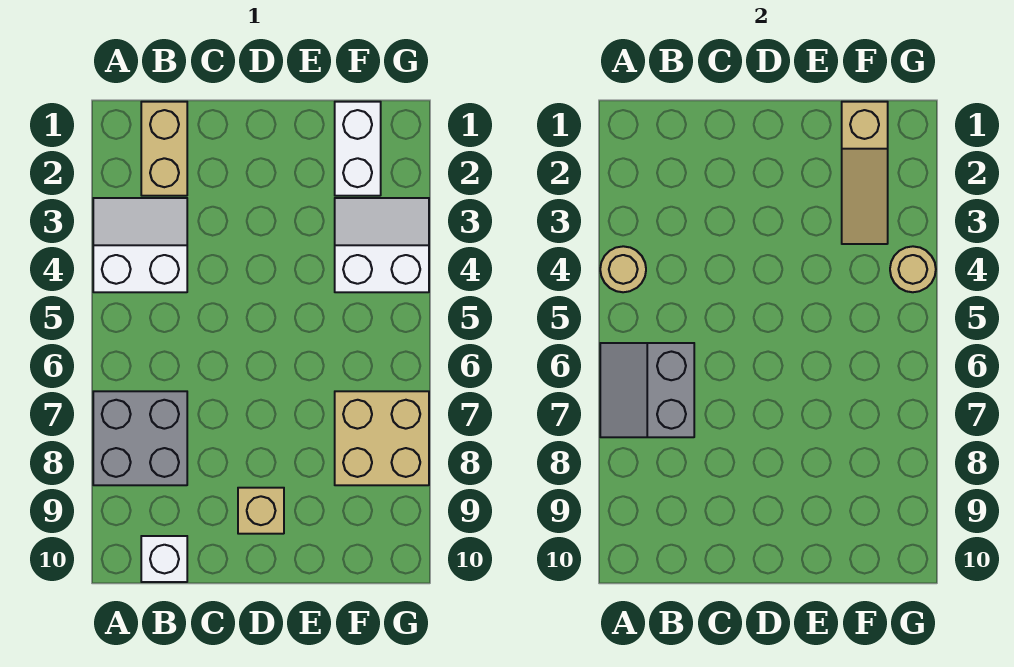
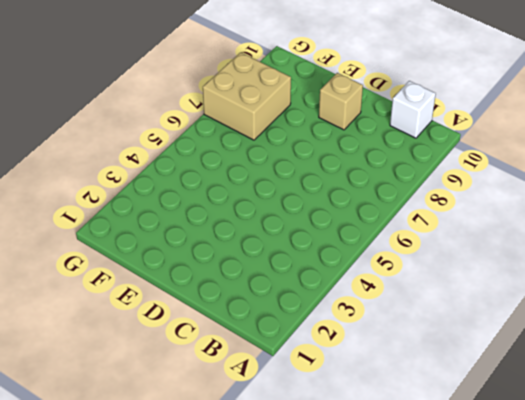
none -> white slope A3:B4 level 1 top 4
none -> grey brick A7:B8 level 1
none -> tan brick B1:B2 level 1

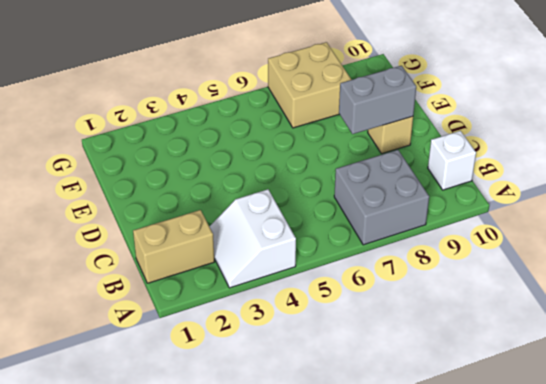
grey brick D8:D9 level 2 -> none
none -> white brick F1:F2 level 1
none -> white slope F3:G4 level 1 top 4
none -> tan round brick A4 level 2

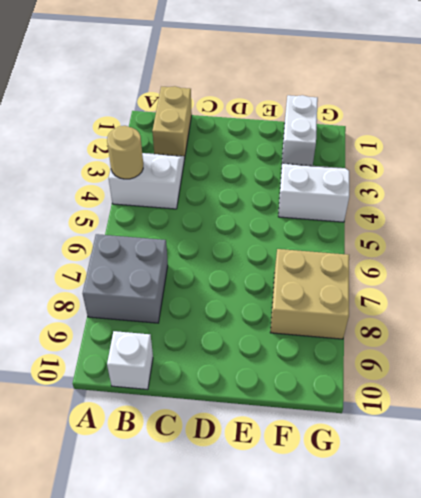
none -> tan brick D9 level 1
none -> grey slope A6:B7 level 2 top B
none -> tan slope F1:F3 level 2 top 1

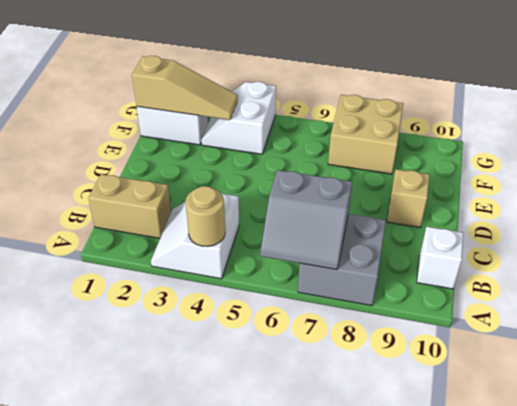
none -> tan round brick G4 level 2

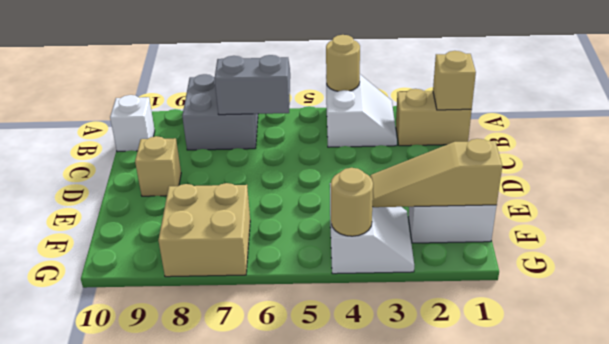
tan brick B1 level 2 -> none

